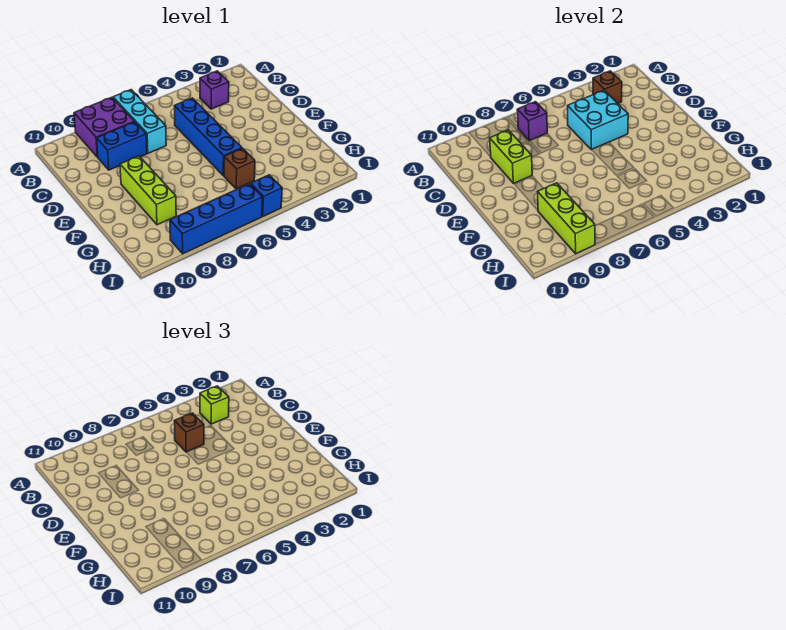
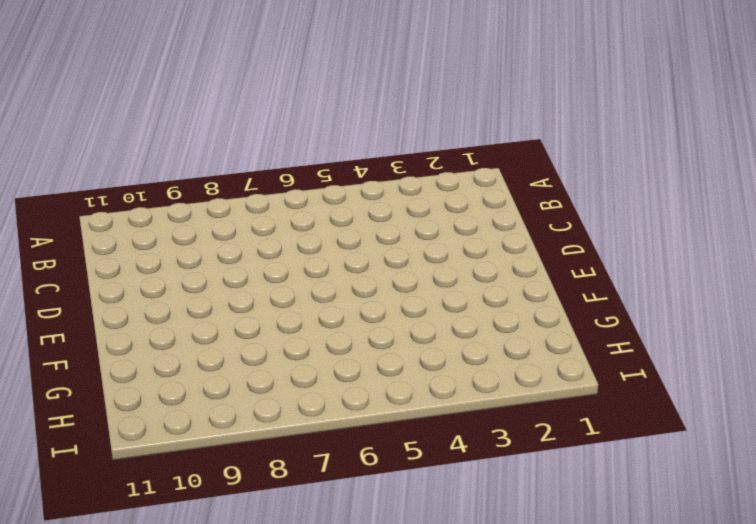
none -> cyan brick A7:C7 level 1
none -> purple brick A8:B9 level 1
none -> purple brick B3 level 1

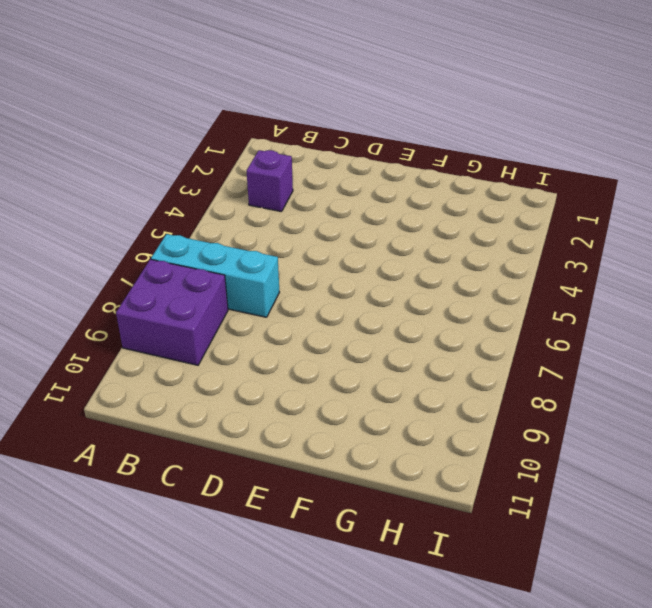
none -> blue brick C5:F5 level 1
none -> blue brick C8:C9 level 1
none -> lime brick E9:G9 level 1

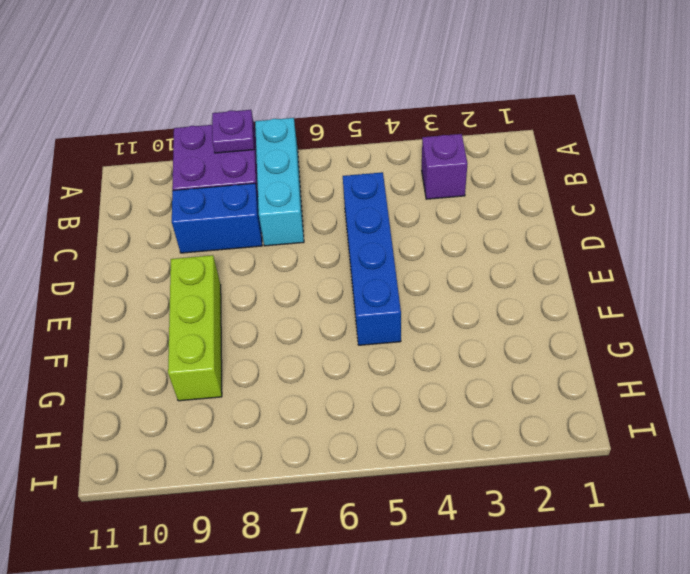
purple plate A8 level 2 -> none
none -> brown brick G5 level 1
none -> blue brick I5 level 1
none -> blue brick I6:I9 level 1

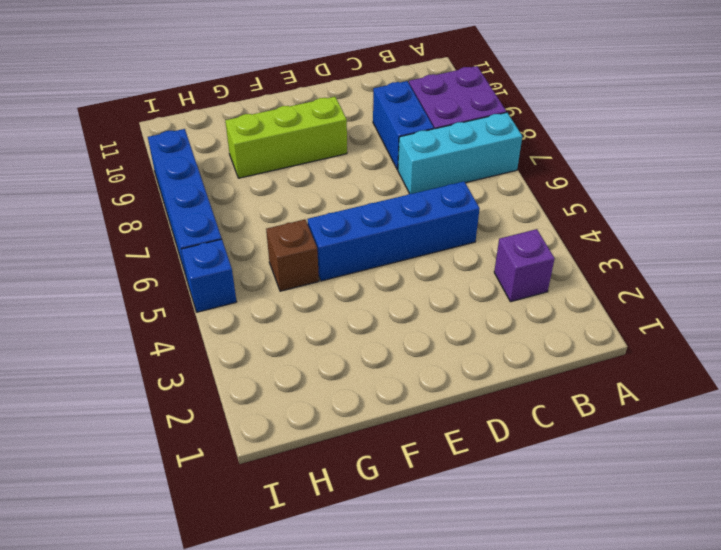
none -> brown brick B3 level 2
none -> purple brick B7 level 2
none -> cyan brick C4:D5 level 2

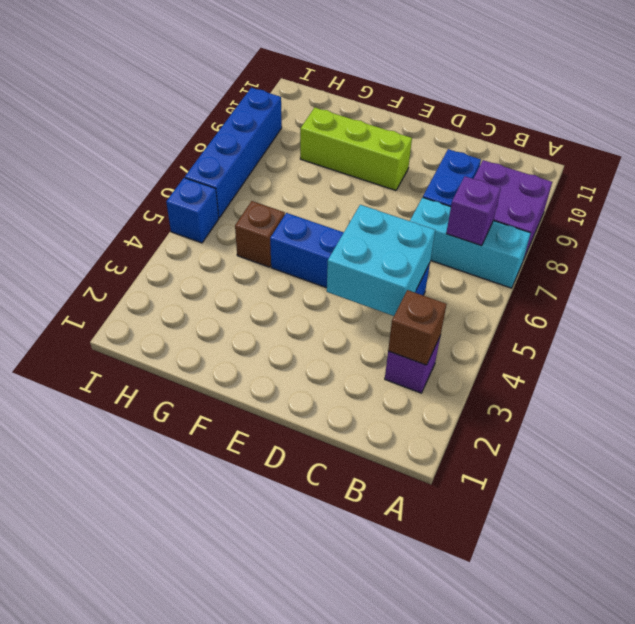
none -> lime brick C9:D9 level 2
none -> lime brick G9:I9 level 2
none -> lime brick B3 level 3

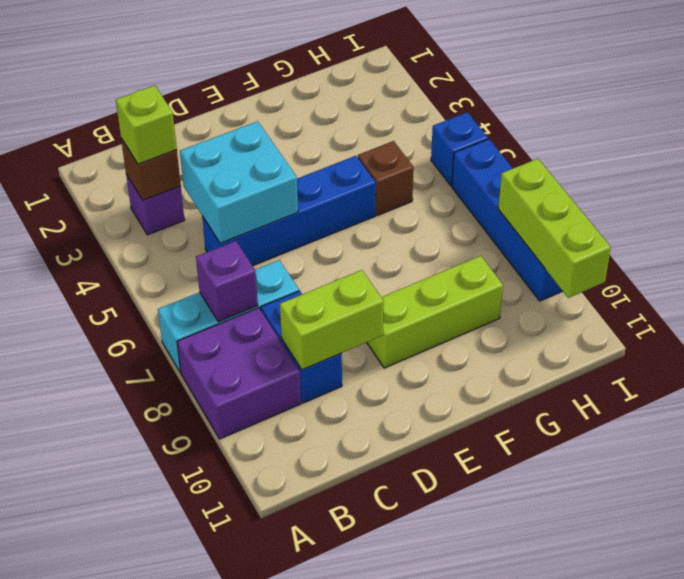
lime brick I8:I10 level 2 -> lime brick G9:I9 level 2
none -> brown brick C5 level 3

